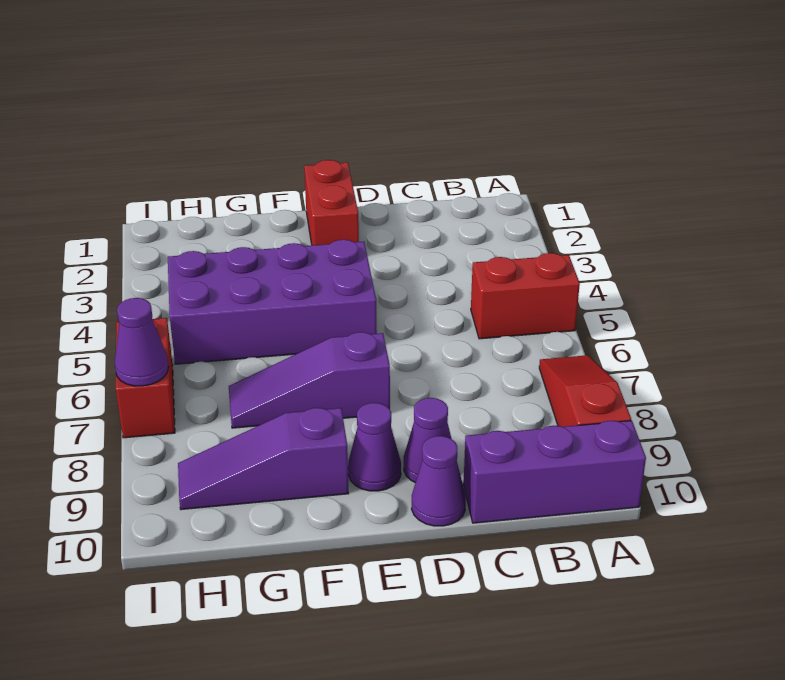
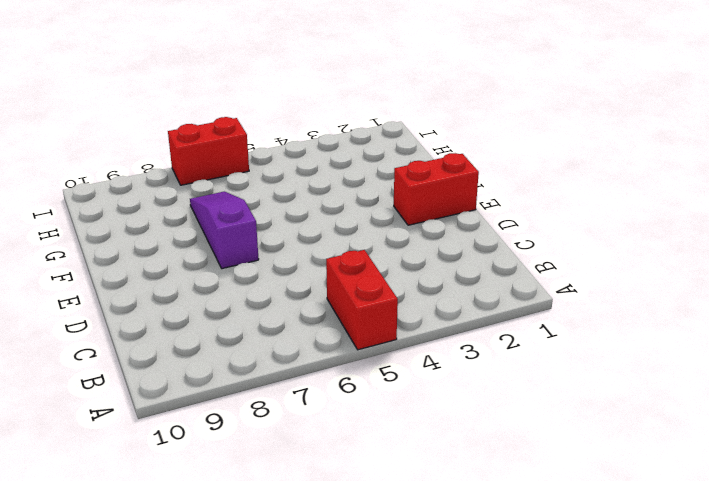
none -> red slope A7:A9 level 1 top 9
none -> purple brick A10:C10 level 1
none -> purple cone D9 level 1

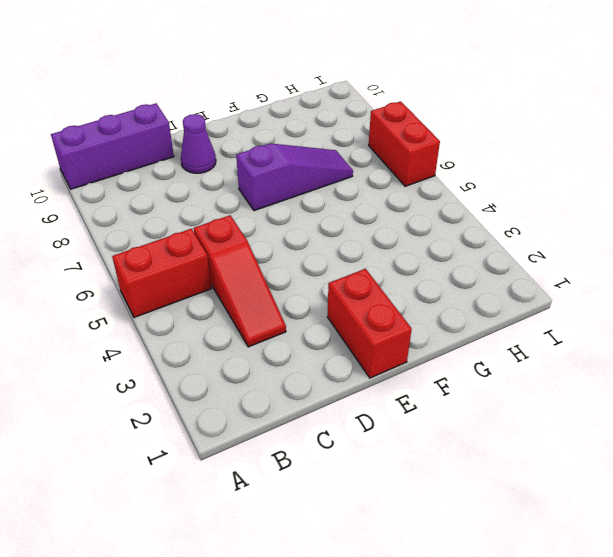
red slope C3:C5 level 1 top 5 -> red slope A7:A9 level 1 top 9
none -> purple cone D10 level 1
none -> purple brick E4:H5 level 1
none -> purple cone E9 level 1

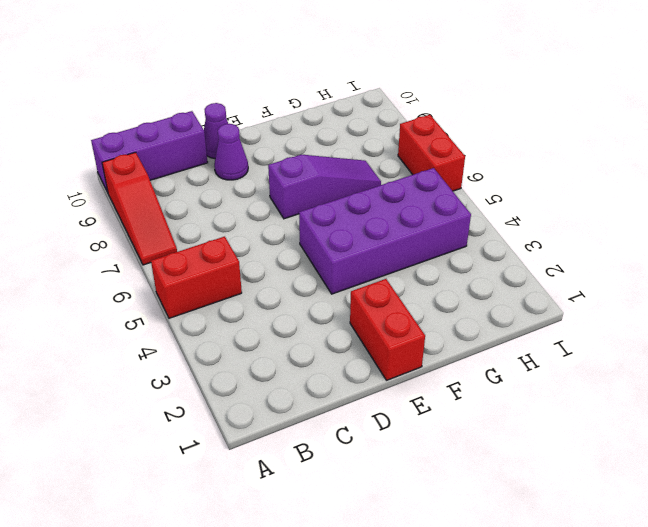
none -> purple cone E9 level 1
none -> purple slope F9:H9 level 1 top F
none -> purple cone I7 level 2

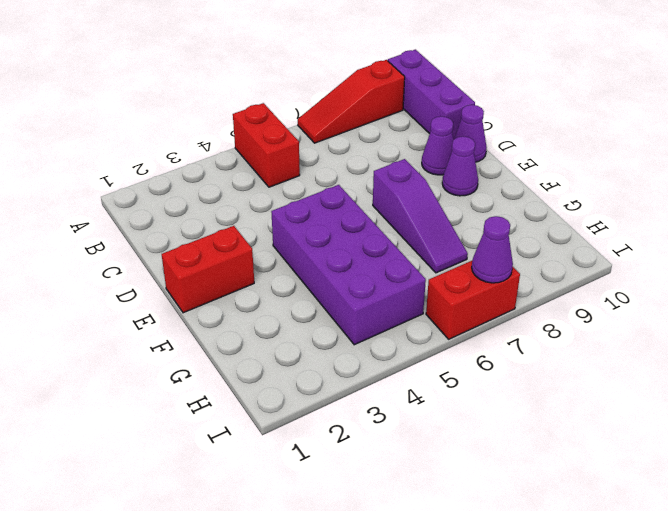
none -> purple slope F9:H9 level 1 top F

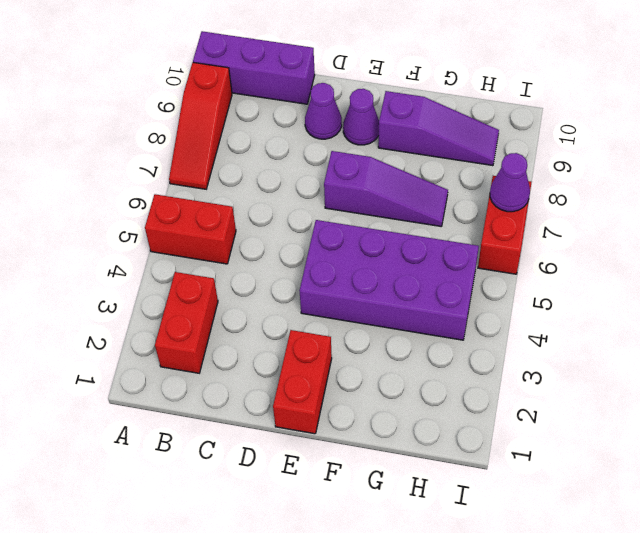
red brick B2:B3 level 1 -> none
none -> purple cone D10 level 1

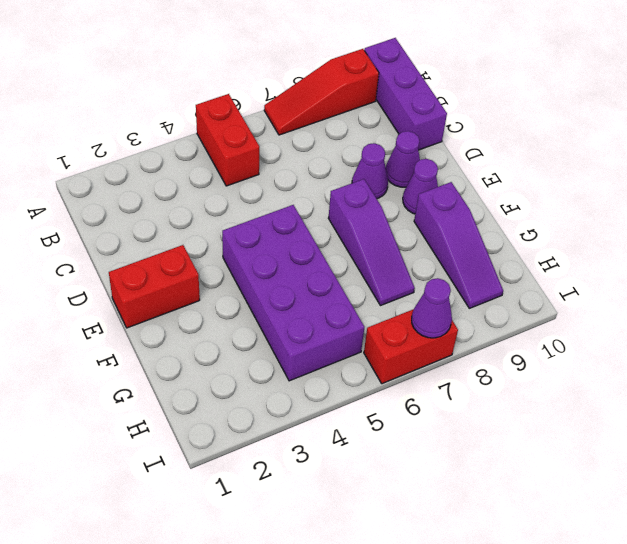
purple cone D8 level 1 -> purple cone D10 level 1

